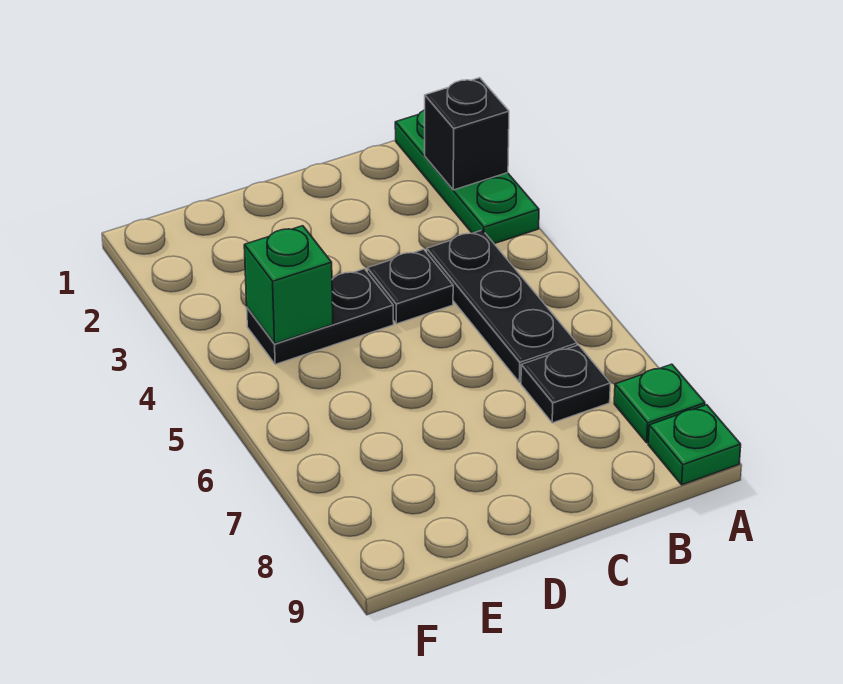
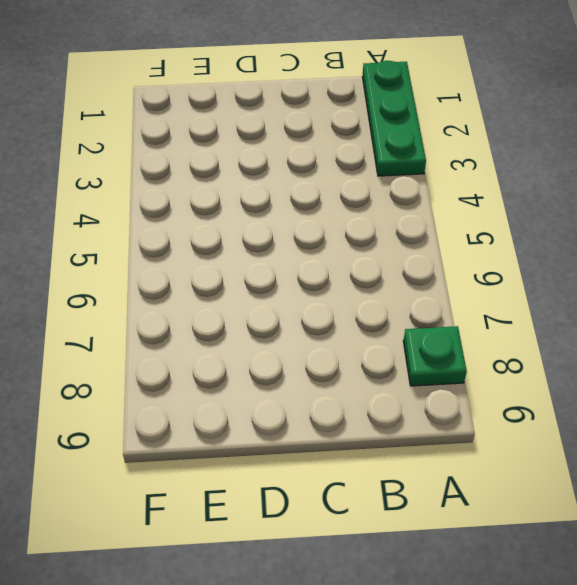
none -> green plate A9 level 1
none -> black plate B4:B6 level 1

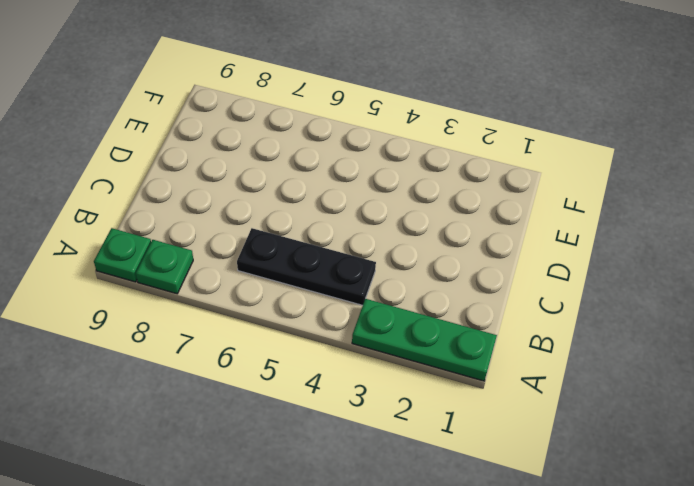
none -> black plate B7 level 1
none -> black plate C4 level 1

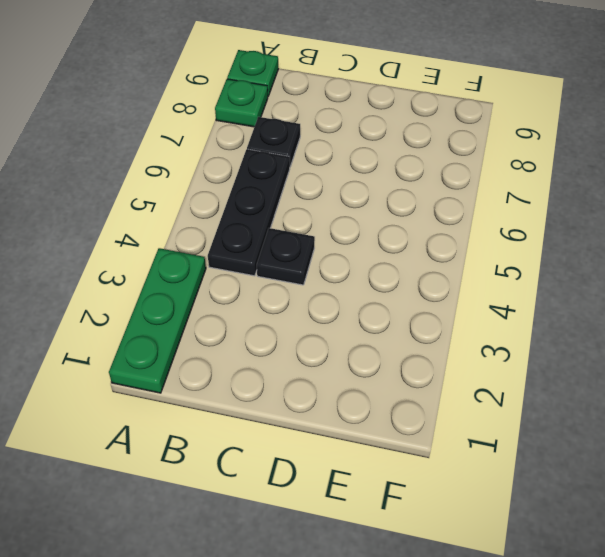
none -> black plate D4:E4 level 1
none -> black brick A2 level 2

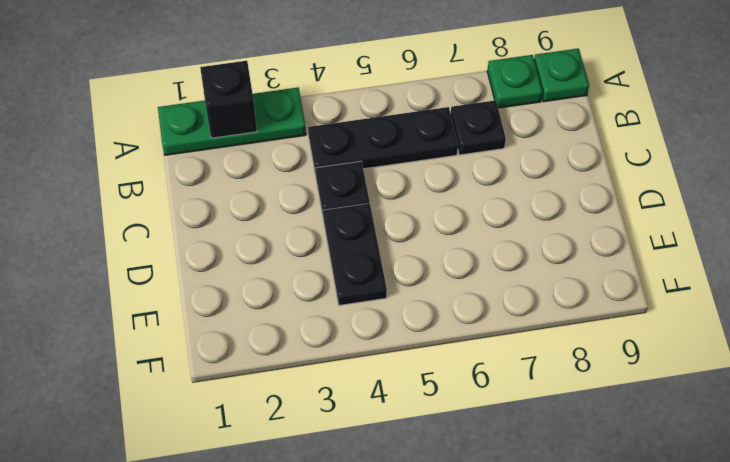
none -> green brick E4 level 2

